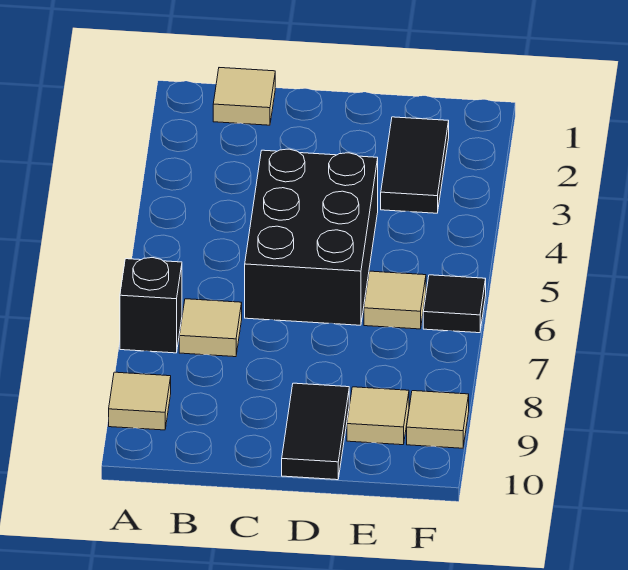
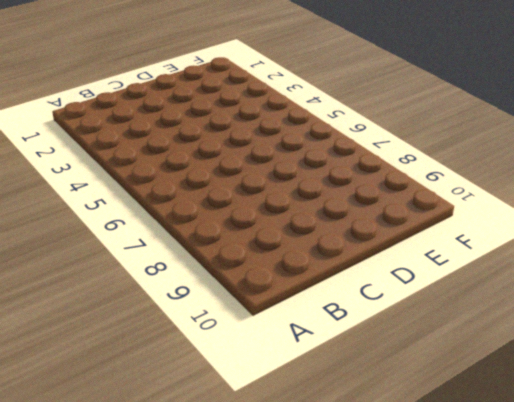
none -> black brick A7 level 1
none -> tan tile A9 level 1

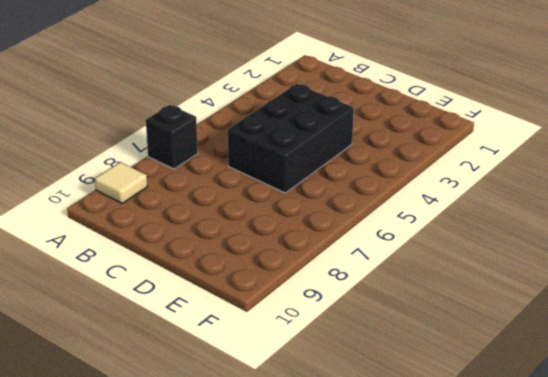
none -> tan tile B1 level 1
none -> tan tile B7 level 1

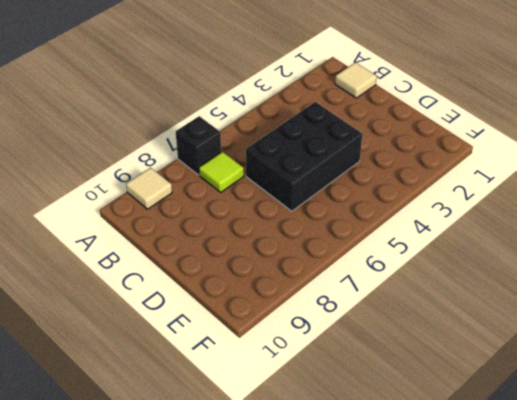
lime tile B7 level 1 -> tan tile B7 level 1
none -> black tile D9:D10 level 1
none -> black tile E2:E3 level 1

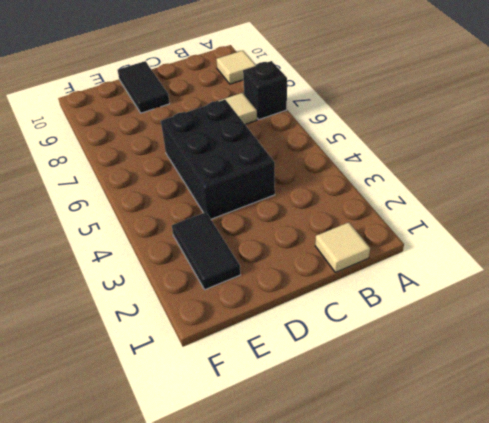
none -> tan tile E6 level 1
none -> tan tile E9 level 1

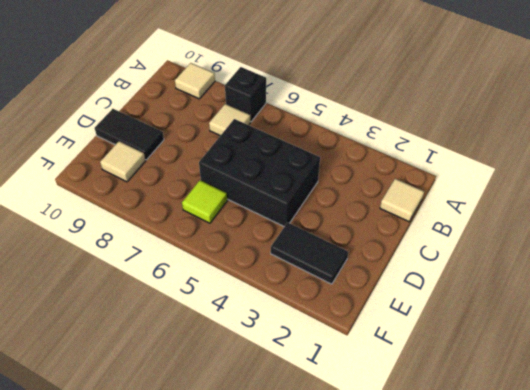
lime tile E6 level 1 -> tan tile E6 level 1
none -> black tile F6 level 1
none -> tan tile F9 level 1

